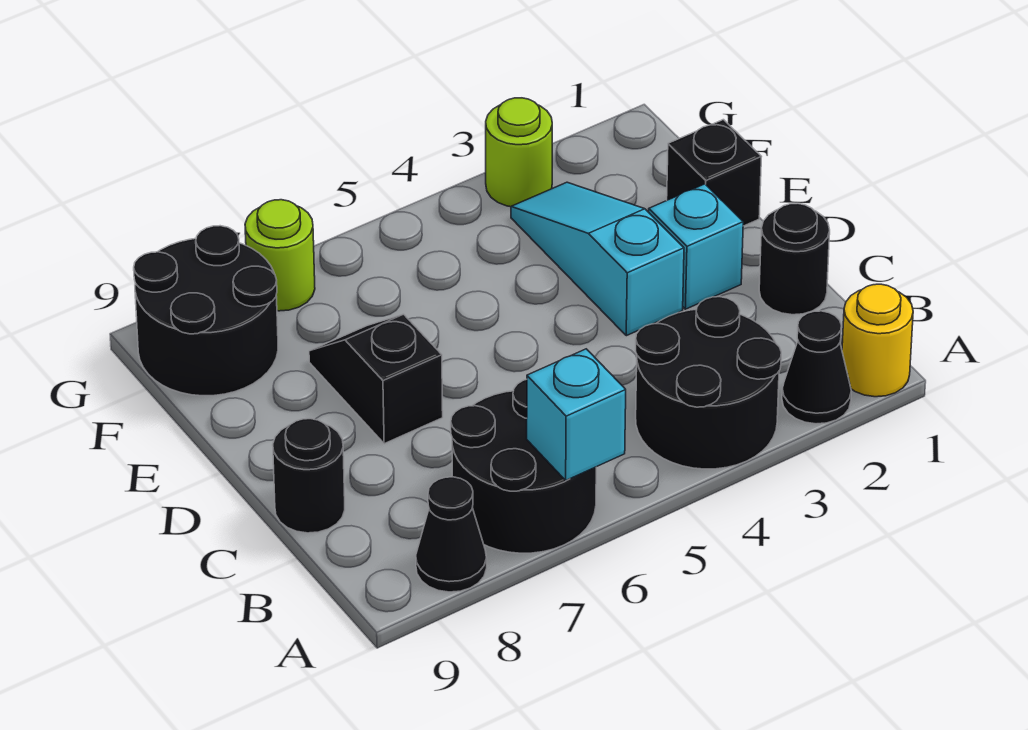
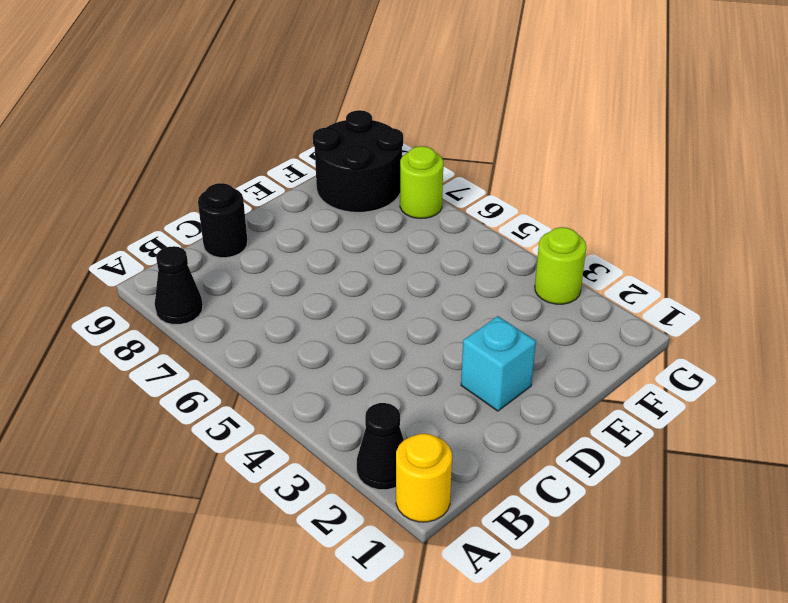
none -> black round brick A3:B4 level 1
none -> black round brick A6:B7 level 1
none -> black round brick C1 level 1

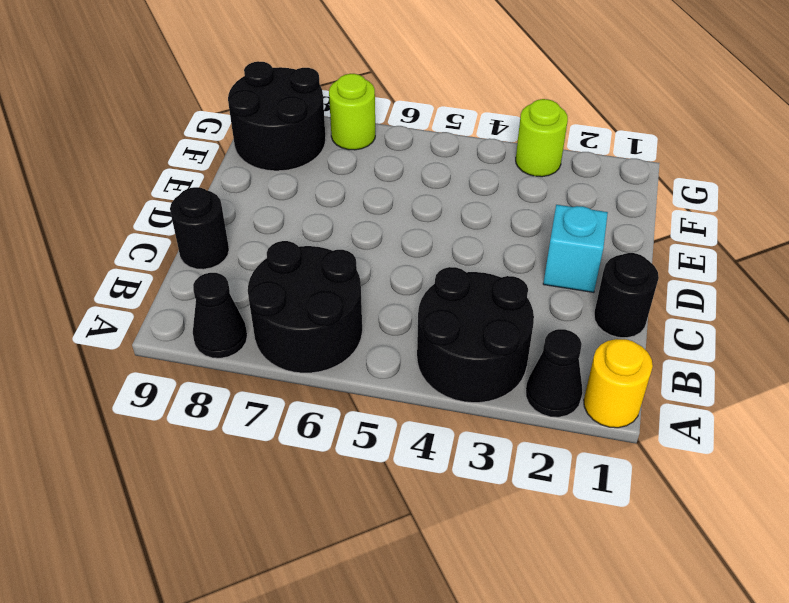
none -> cyan slope D3:F3 level 1 top D
none -> black slope D7:E7 level 1 top D
none -> black brick E1 level 1

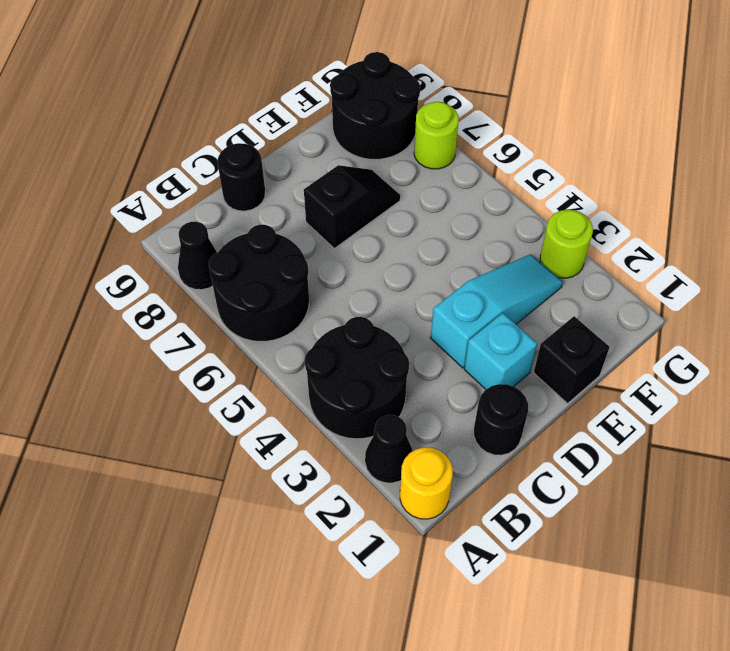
none -> cyan brick A6 level 2

